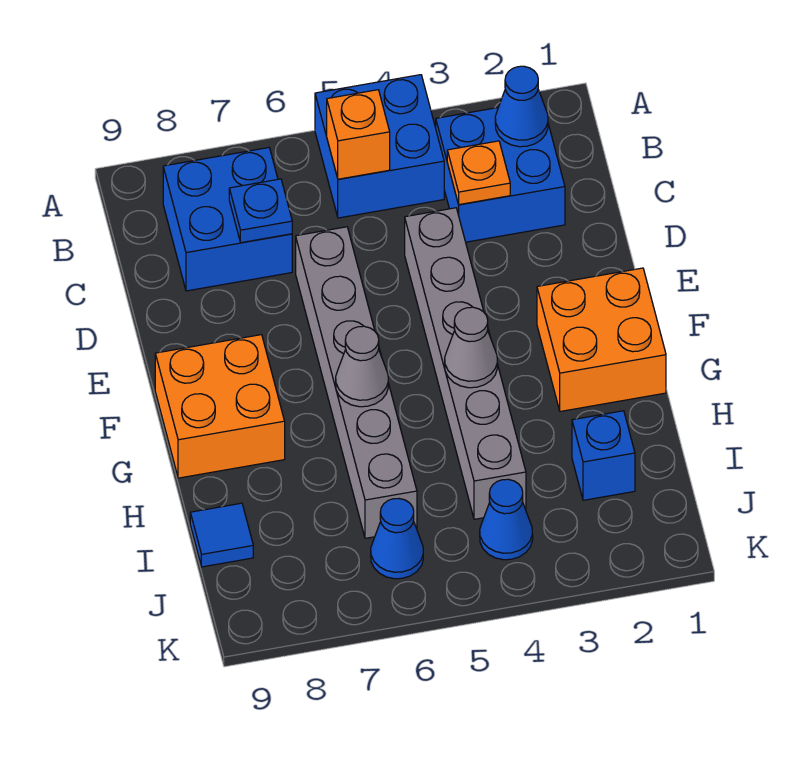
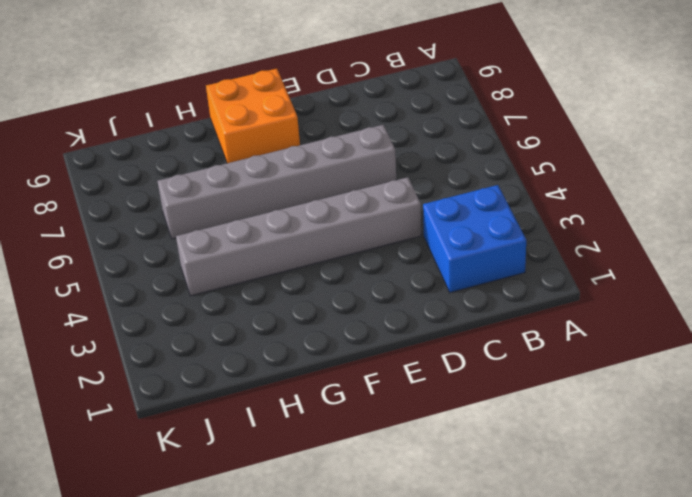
none -> blue brick A4:B5 level 1
none -> blue brick B7:C8 level 1
none -> orange brick F1:G2 level 1

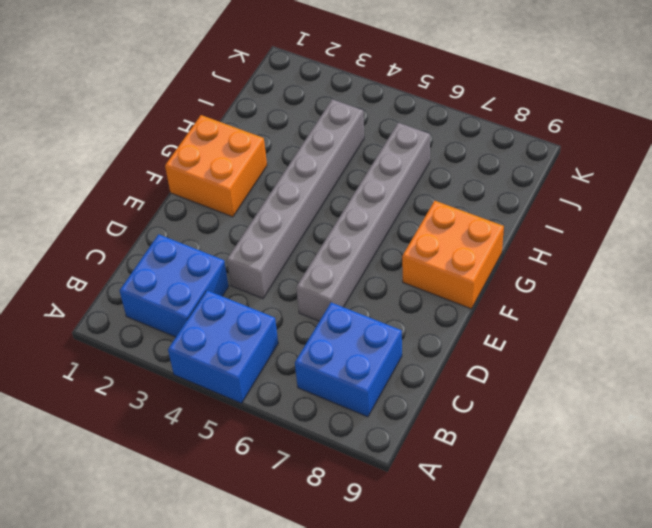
none -> blue brick I2 level 1
none -> blue tile I9 level 1
none -> blue cone J4 level 1

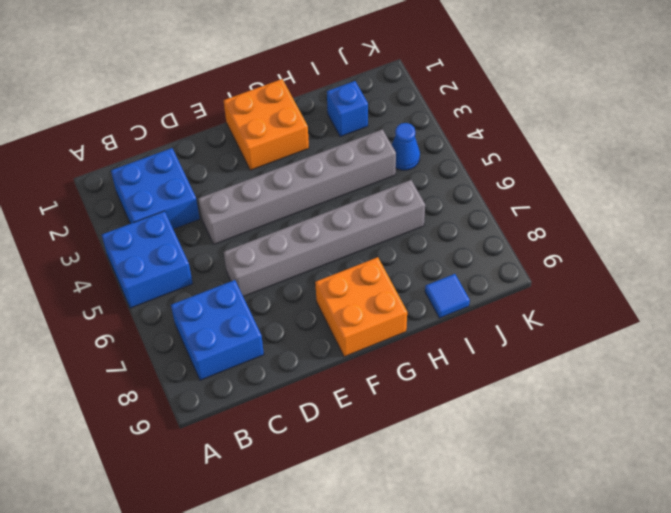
none -> blue cone J6 level 1
none -> blue cone B2 level 2
none -> orange brick B5 level 2

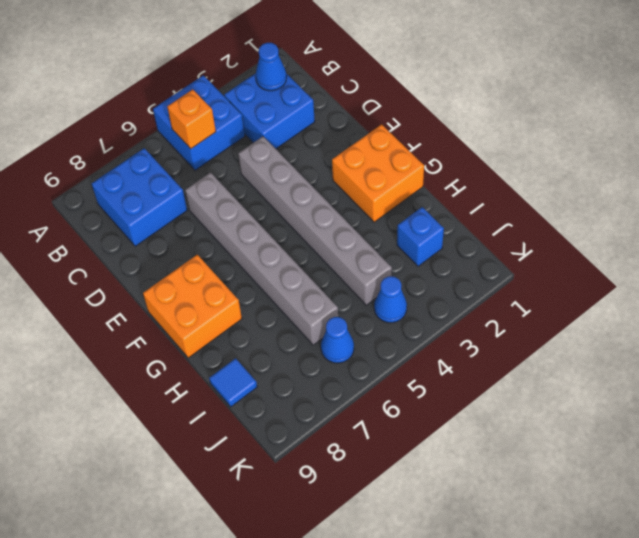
none -> orange plate C3 level 2
none -> blue plate C7 level 2
none -> grey cone G4 level 2

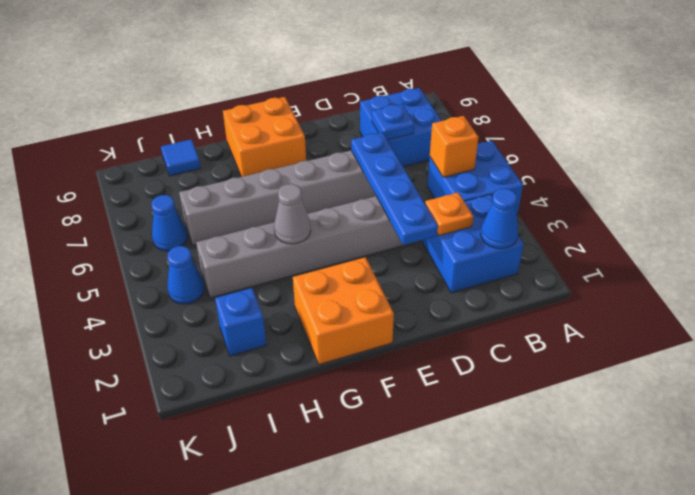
blue plate D3:D6 level 2 -> none
none -> grey cone G6 level 2

